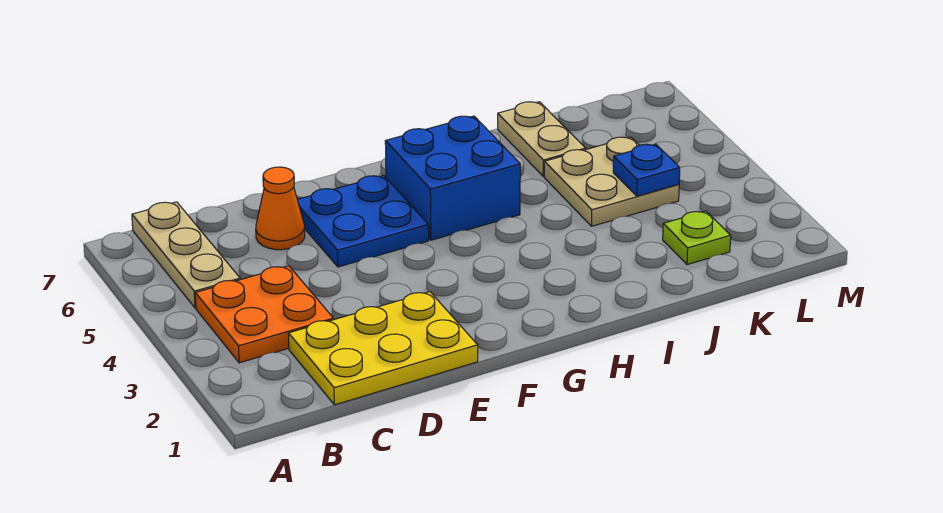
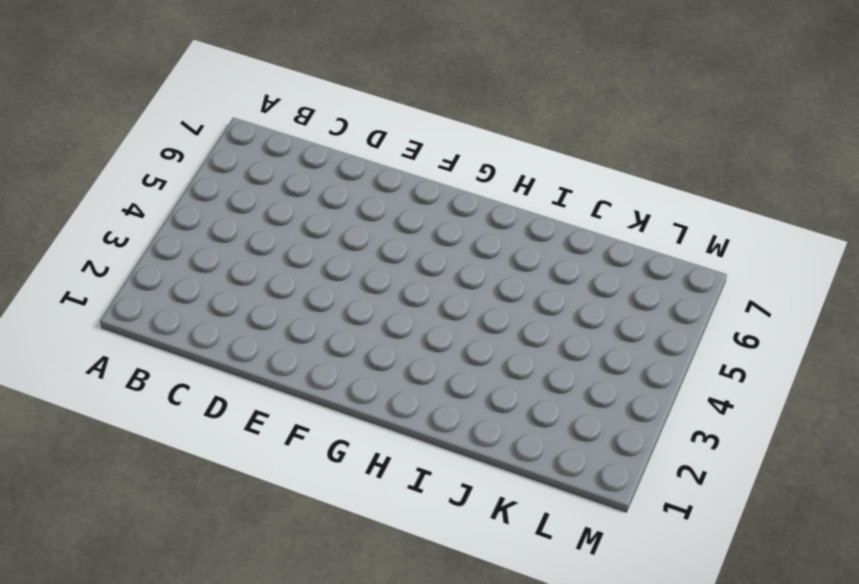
none -> orange plate B3:C4 level 1
none -> tan plate B5:B7 level 1

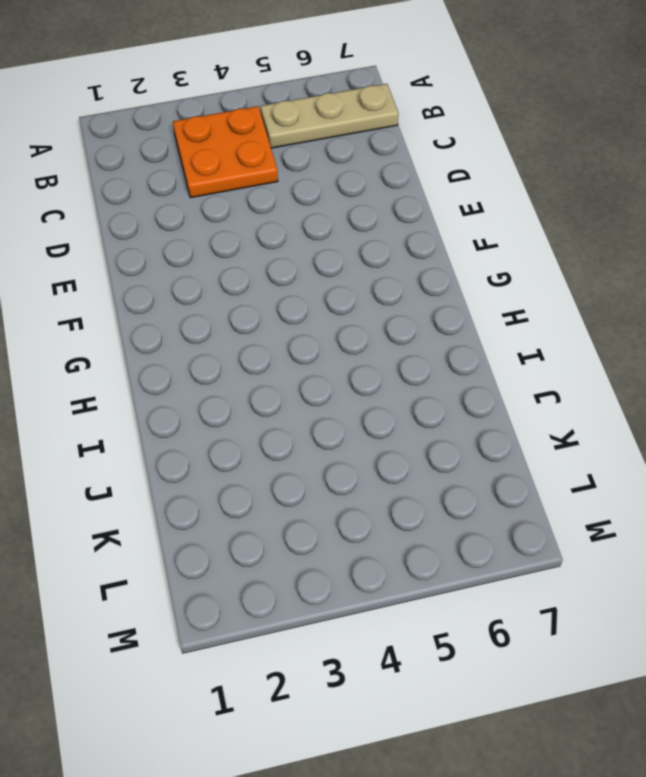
none -> yellow plate C1:E2 level 1
none -> orange cone D6 level 1

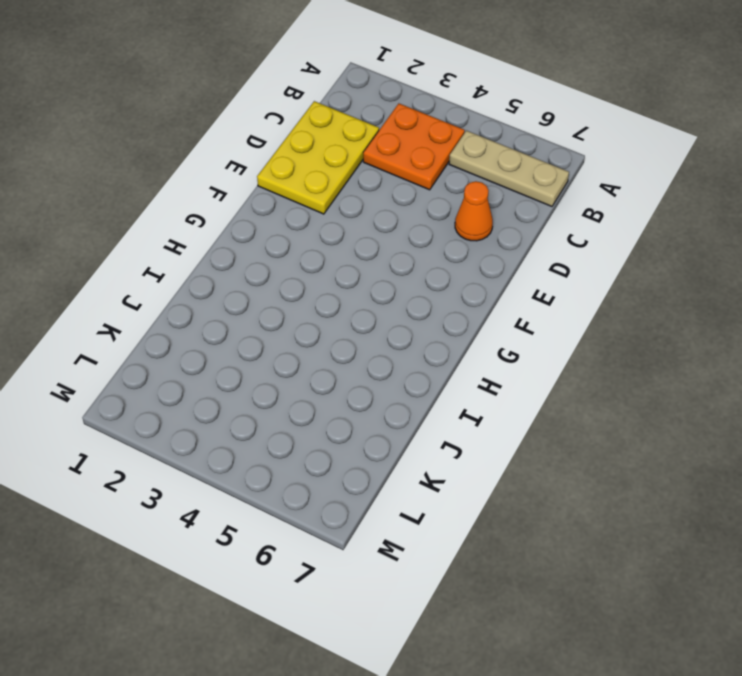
none -> blue plate E5:F6 level 1
none -> blue brick G5:H6 level 1

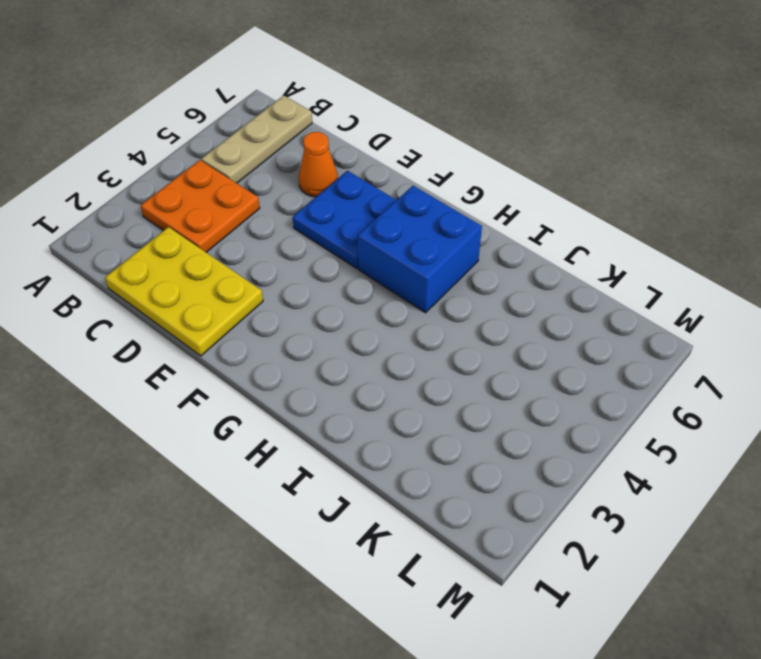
none -> tan plate J4:K5 level 1
none -> tan plate J6:J7 level 1

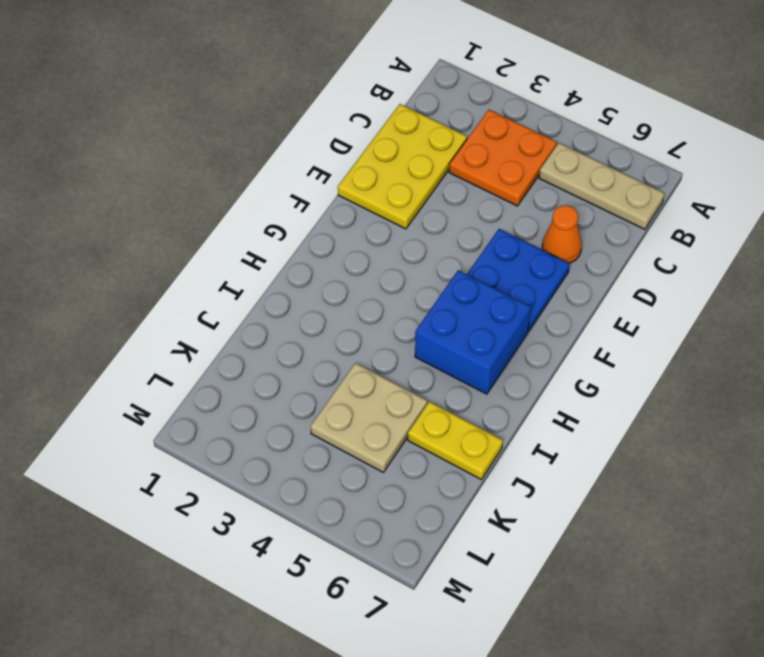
yellow plate J6:J7 level 1 -> tan plate J6:J7 level 1
none -> lime plate K2 level 1
none -> blue plate K4 level 2

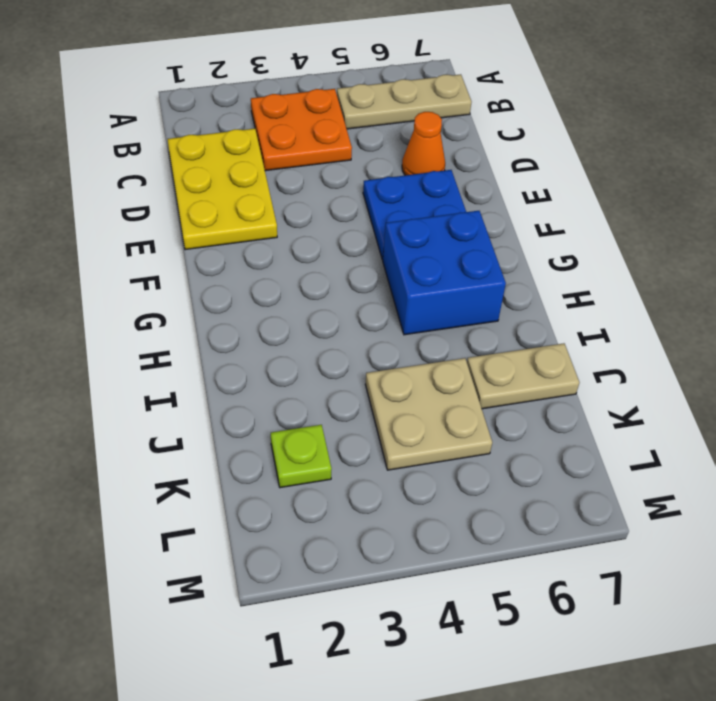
none -> blue plate K4 level 2

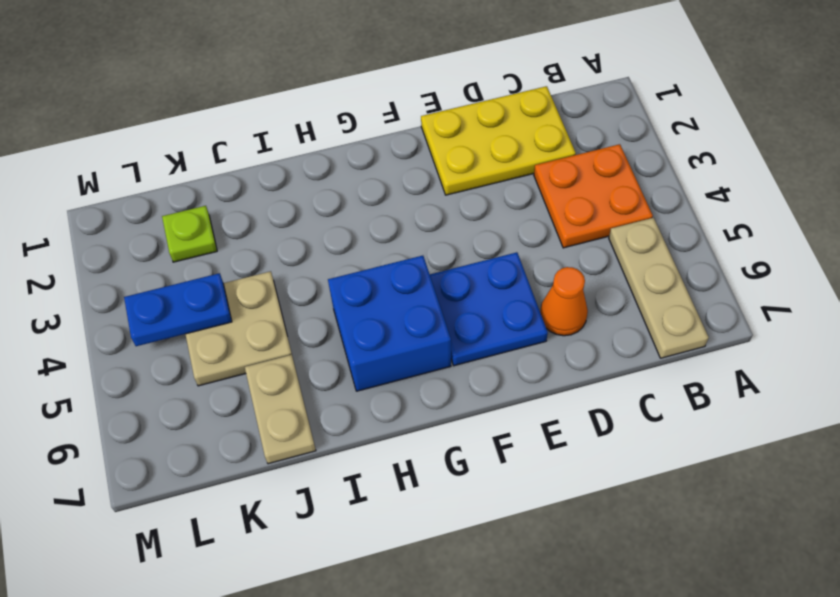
blue plate K4:L4 level 2 -> blue plate K4 level 2

